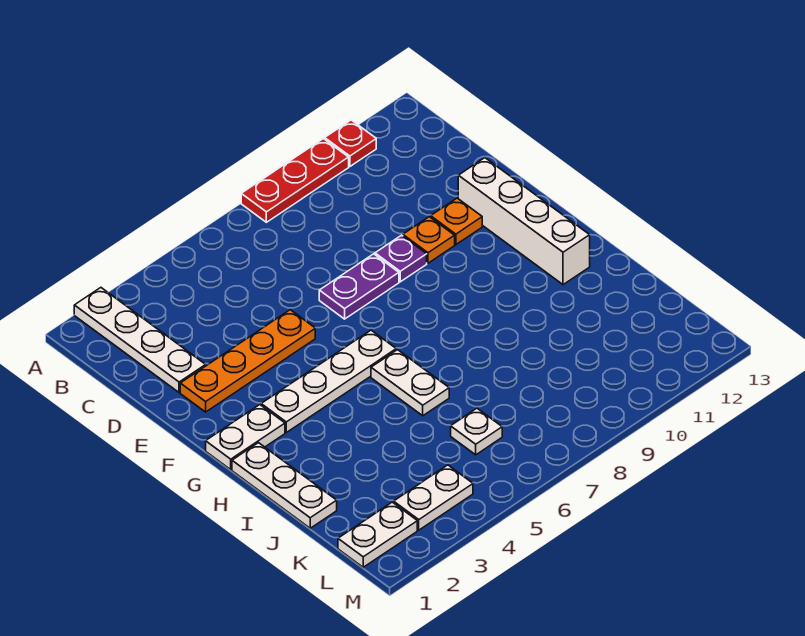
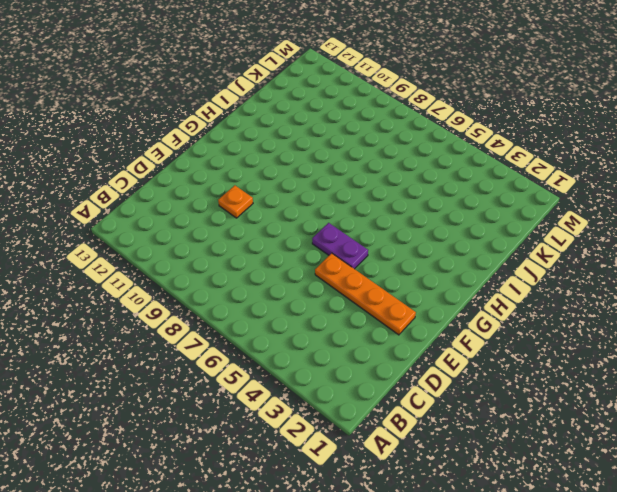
purple plate F5:F6 level 1 -> purple plate E7:E8 level 1
none -> white plate A2:D2 level 1
none -> red plate A8:A10 level 1
none -> red plate A11 level 1

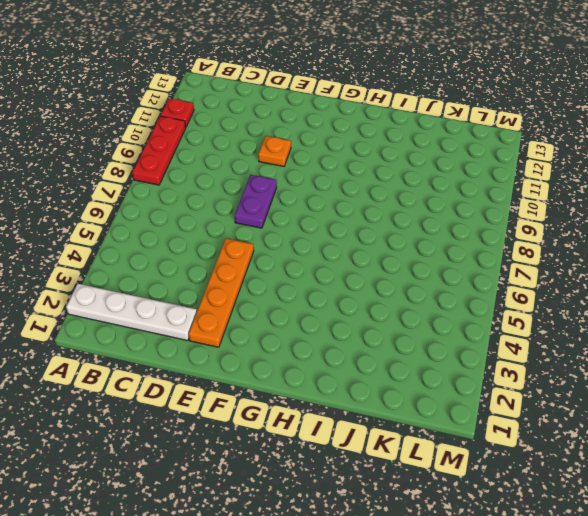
none -> purple plate E9 level 1
none -> orange plate E11 level 1
none -> white brick E12:H12 level 1

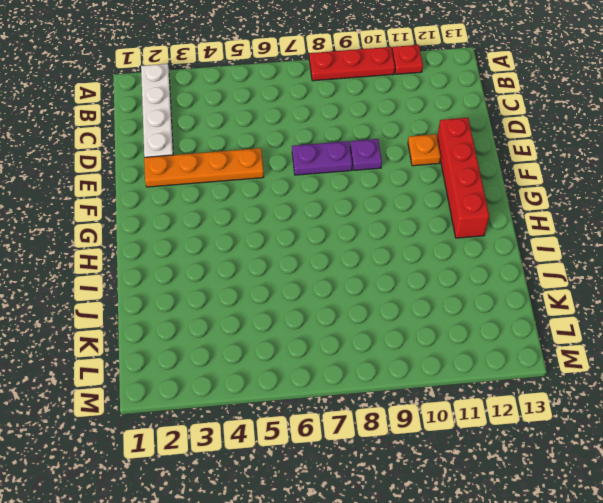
red brick E12:H12 level 1 -> white brick E12:H12 level 1
none -> orange plate E10 level 1
none -> white plate G1:G2 level 1
none -> white plate G3:G6 level 1

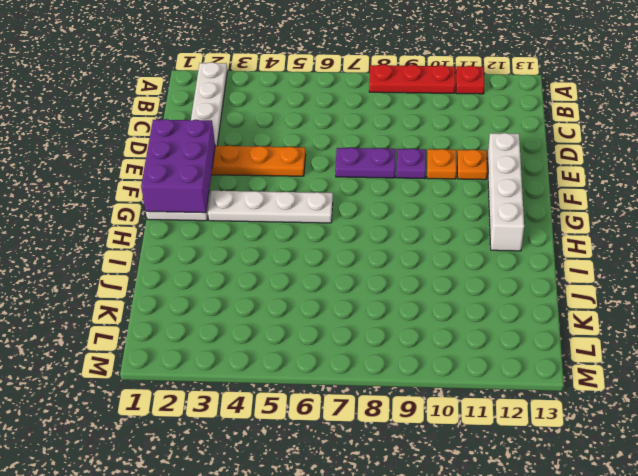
purple brick E1:G2 level 2 -> none
none -> white plate H1:J1 level 1
none -> white plate H6:I6 level 1
none -> white plate K6 level 1

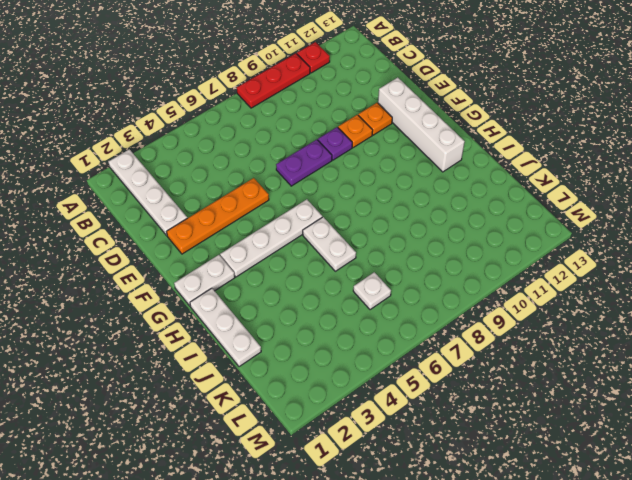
none -> white plate L1:L2 level 1
none -> white plate L3:L4 level 1

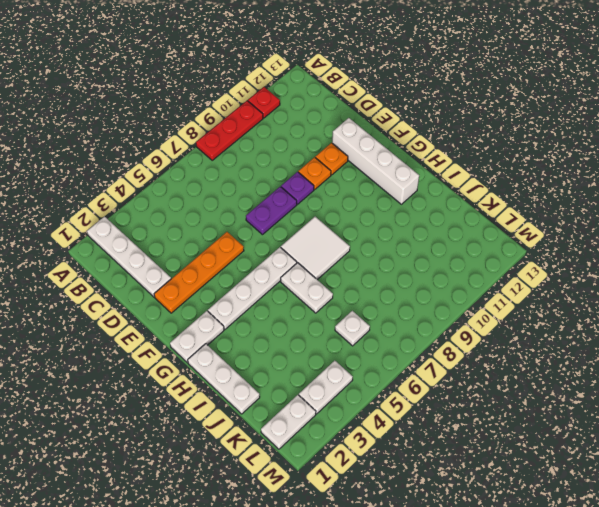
white tile G7:H8 level 1 -> none

